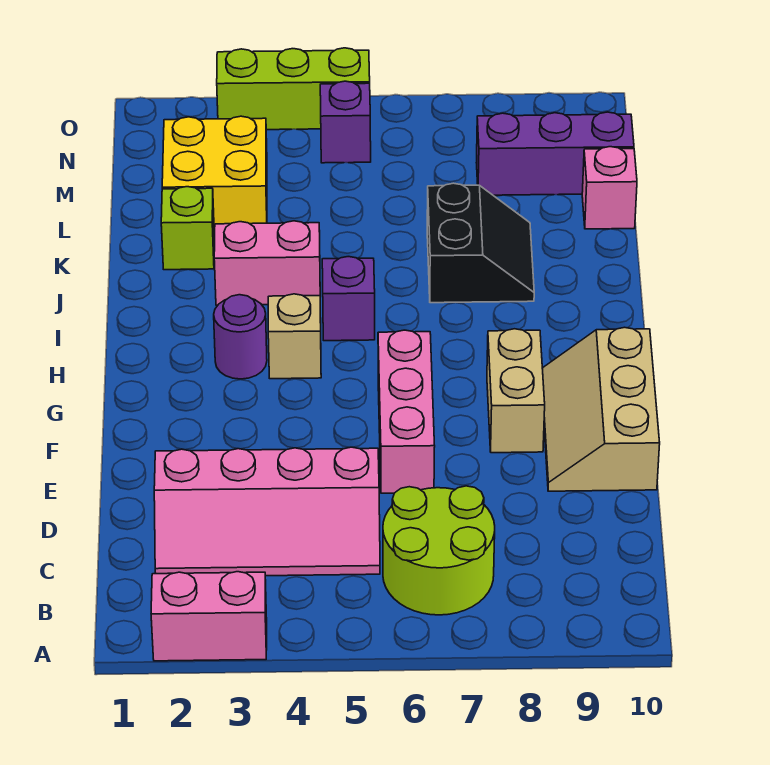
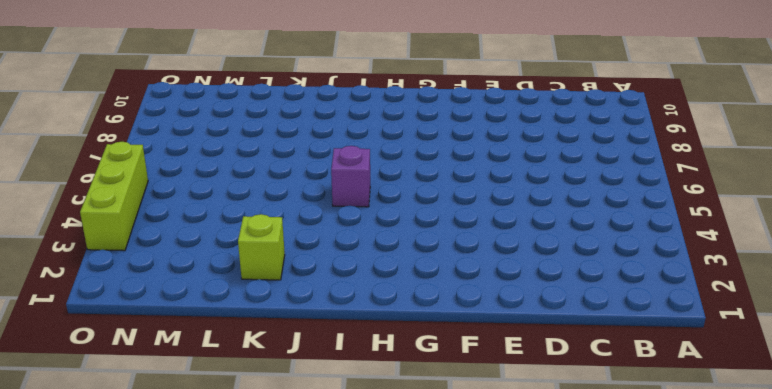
none -> pink brick A2:A3 level 1
none -> lime round brick B6:C7 level 1
none -> pink slope C2:D5 level 1 top D

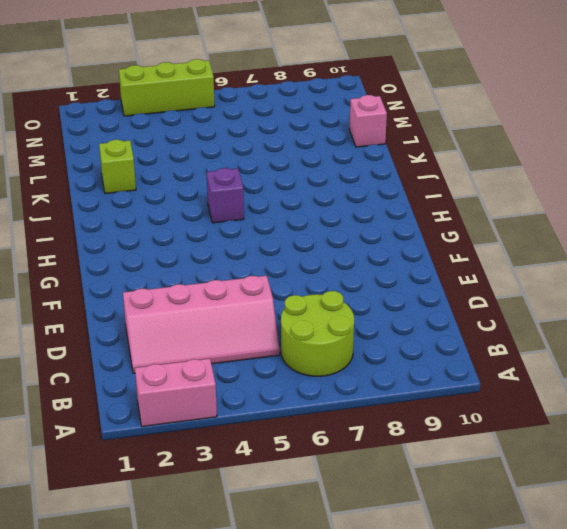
none -> pink brick E6:G6 level 1
none -> tan slope E9:G10 level 1 top 10
none -> tan brick F8:G8 level 1

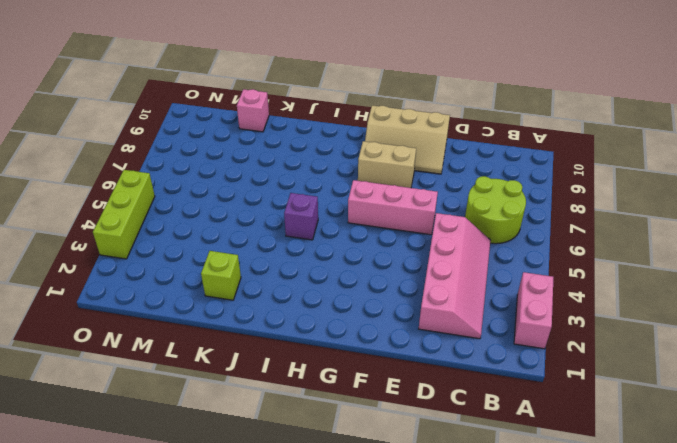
none -> purple round brick H3 level 1
none -> tan brick H4 level 1
none -> pink brick J3:J4 level 1

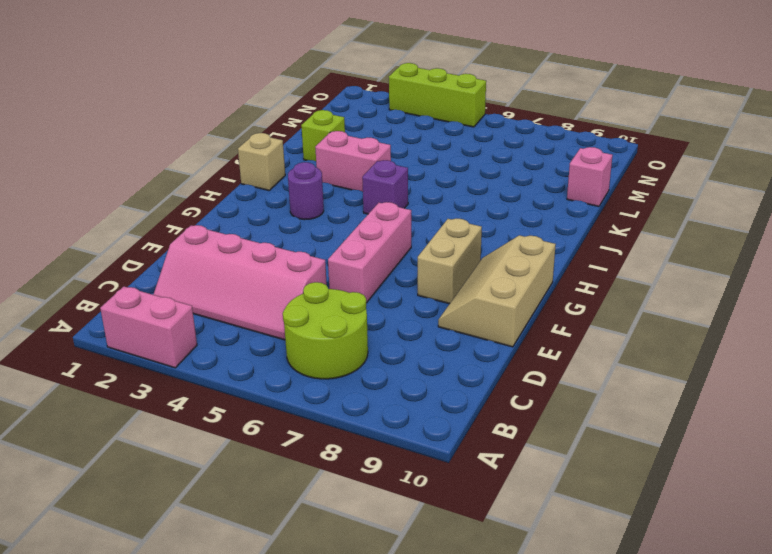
tan brick I1 level 1 -> tan brick H4 level 1
none -> black slope J7:K8 level 1 top 7
none -> yellow brick L2:M3 level 1
none -> purple brick M8:M10 level 1

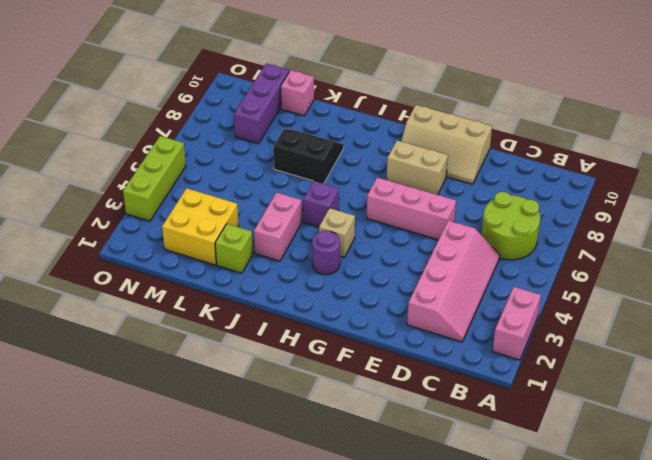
none -> purple brick N5 level 1

